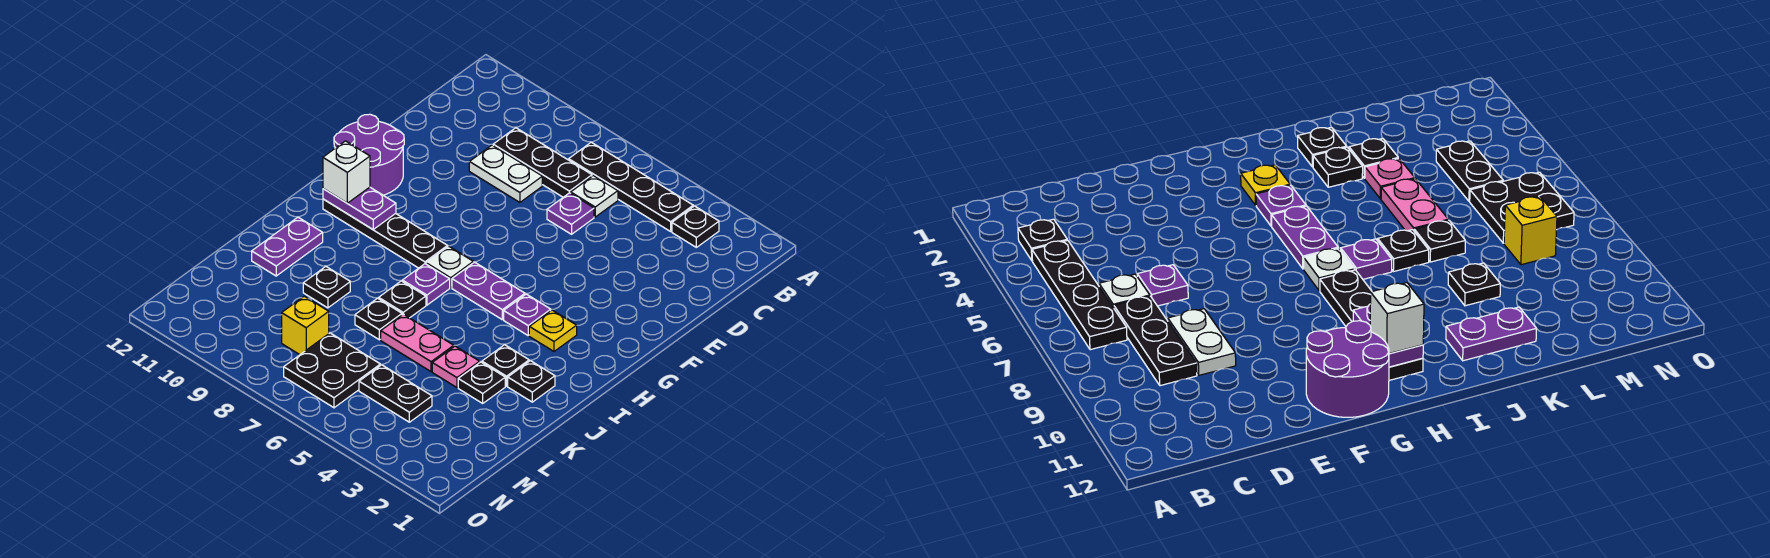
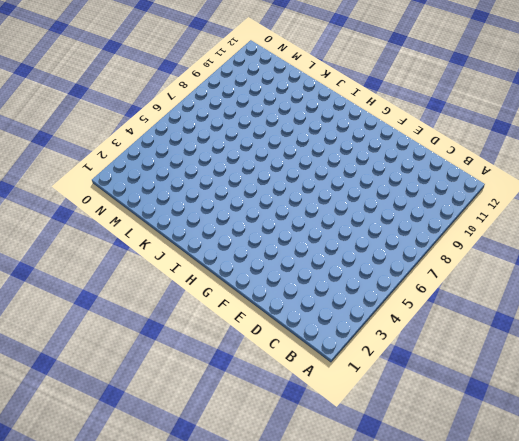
none -> black plate B3 level 1
none -> black plate B4:B7 level 1
none -> white plate C6 level 1

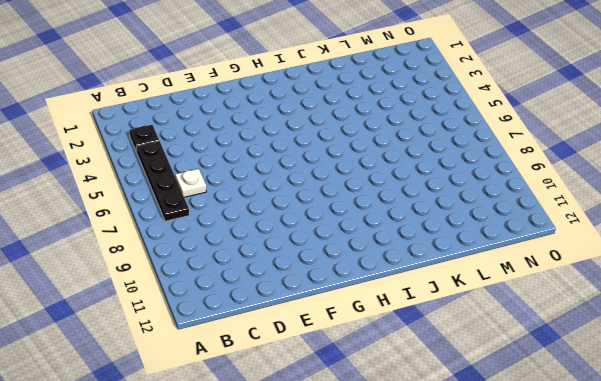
none -> black plate C7:C9 level 1
none -> purple plate D6 level 1
none -> white plate D8:D9 level 1

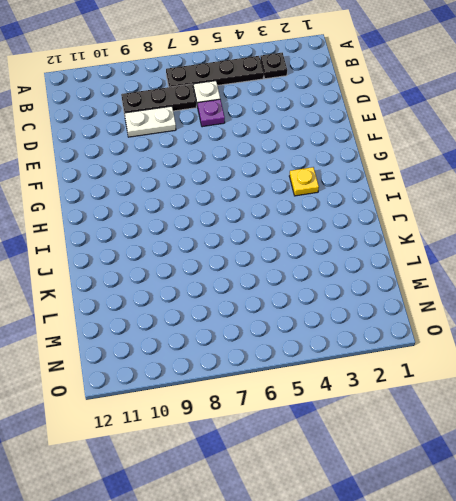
none -> purple round brick F11:G12 level 1
none -> purple plate H4 level 1
none -> purple plate H5:H6 level 1

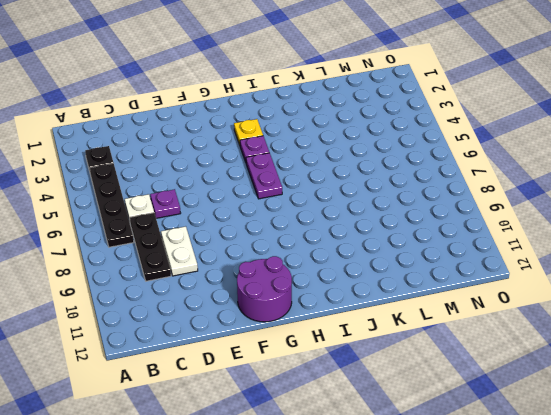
none -> white plate H7 level 1
none -> black plate H8:H11 level 1
none -> purple plate I7 level 1

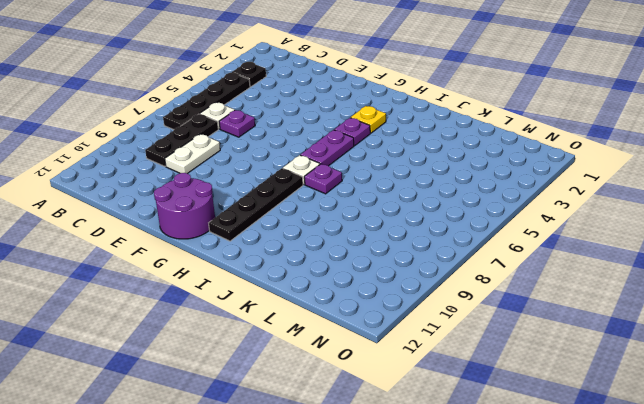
none -> black plate J2 level 1
none -> black plate J3 level 1
none -> black plate J7 level 1

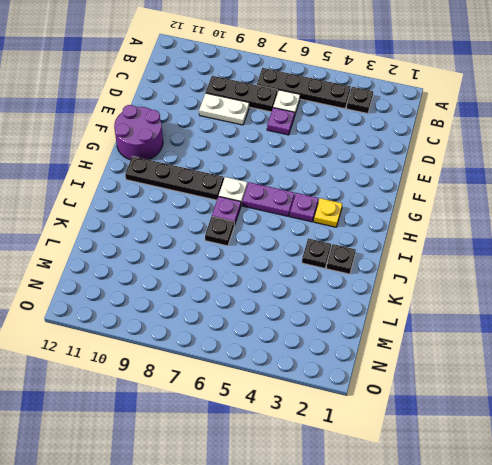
none -> purple plate J11:K11 level 1
none -> black plate K3 level 1
none -> pink plate K4 level 1

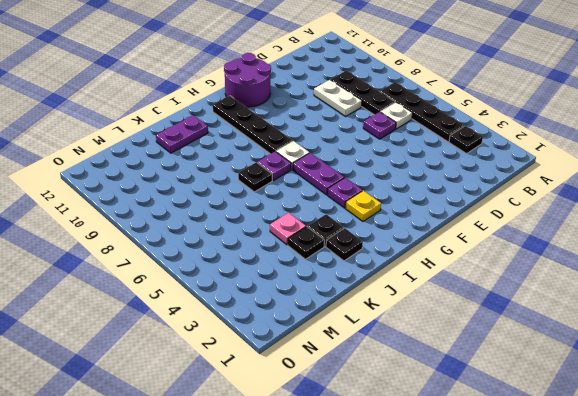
none -> pink plate K5:K6 level 1
none -> black plate K7 level 1
none -> black plate K9 level 1

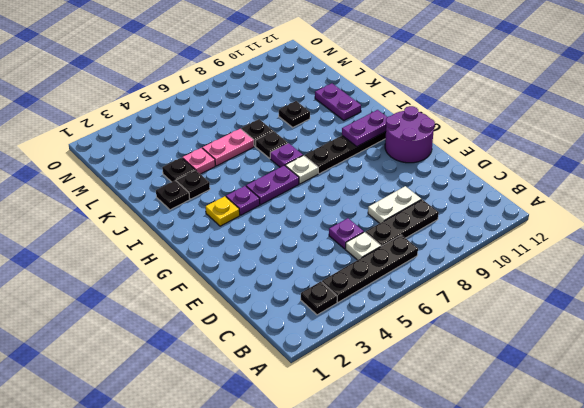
none -> black plate M4:M5 level 1
none -> black plate M6:N7 level 1
none -> yellow brick M8 level 1

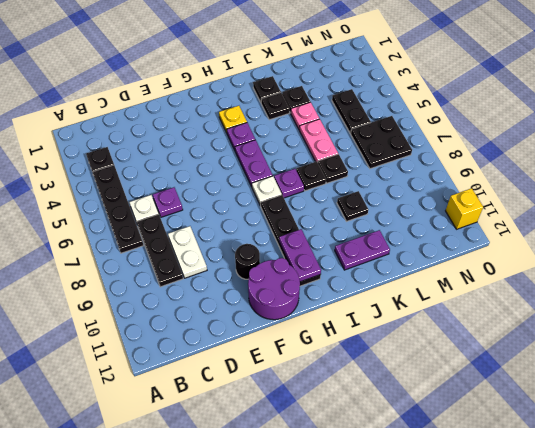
black round brick F10 level 1 -> none
yellow brick O11 level 1 -> yellow brick M8 level 1
none -> white brick H11 level 3

